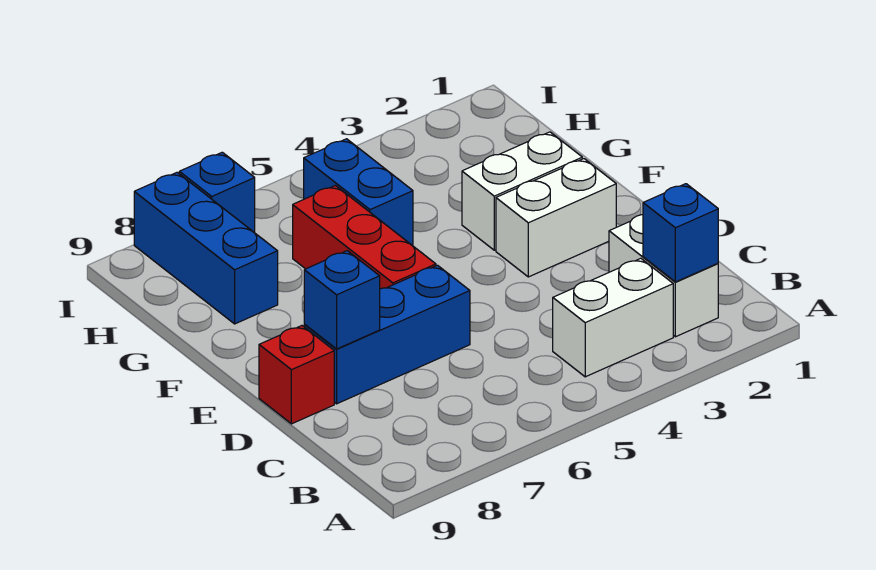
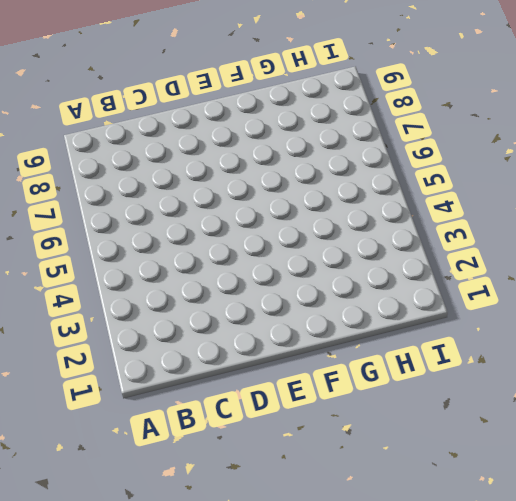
none -> white brick B2:C2 level 1
none -> white brick B3:B4 level 1
none -> blue brick D6:D8 level 1

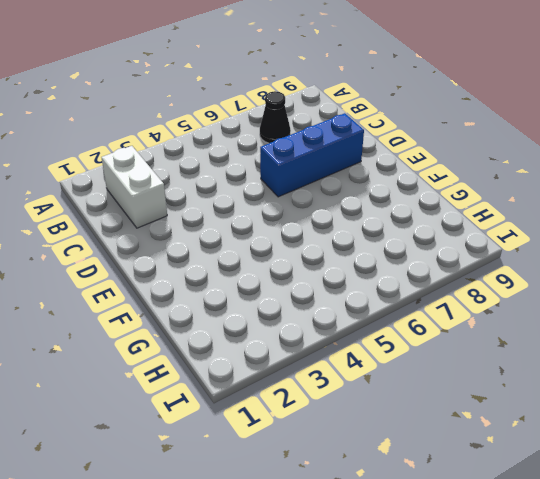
black cone B7 level 1 -> none
none -> white brick B3:B4 level 1
none -> red brick D9 level 1
none -> white brick E2:E3 level 1

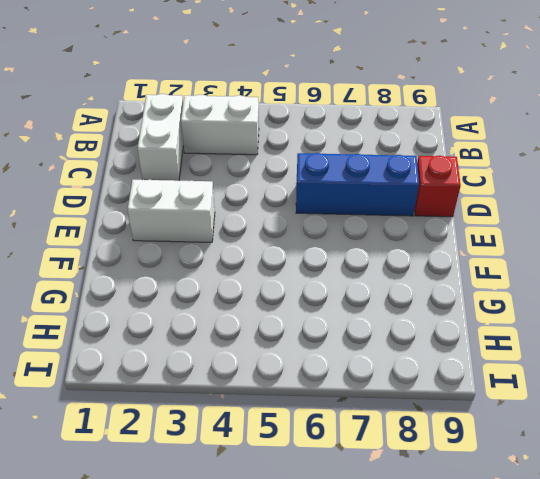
none -> red brick E6:G6 level 1
none -> white brick F2:F3 level 1
none -> blue brick G5:H5 level 1

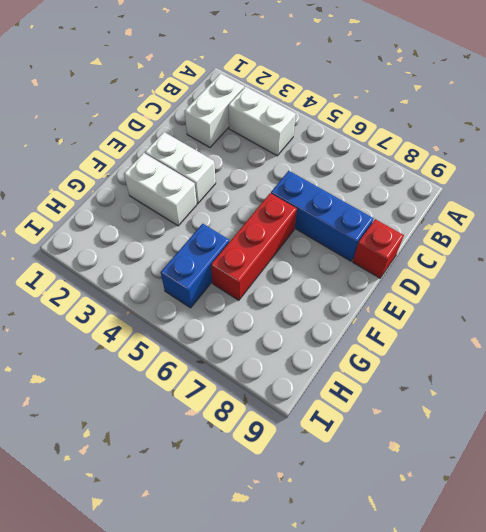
none -> blue brick G8:I8 level 1
none -> blue brick I7 level 1
none -> blue brick B2 level 2

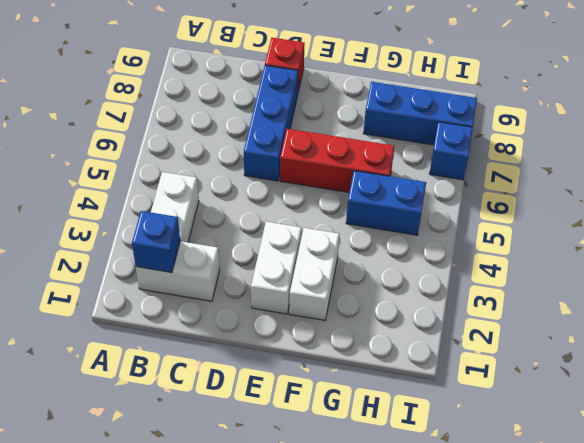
none -> blue brick D8 level 2

